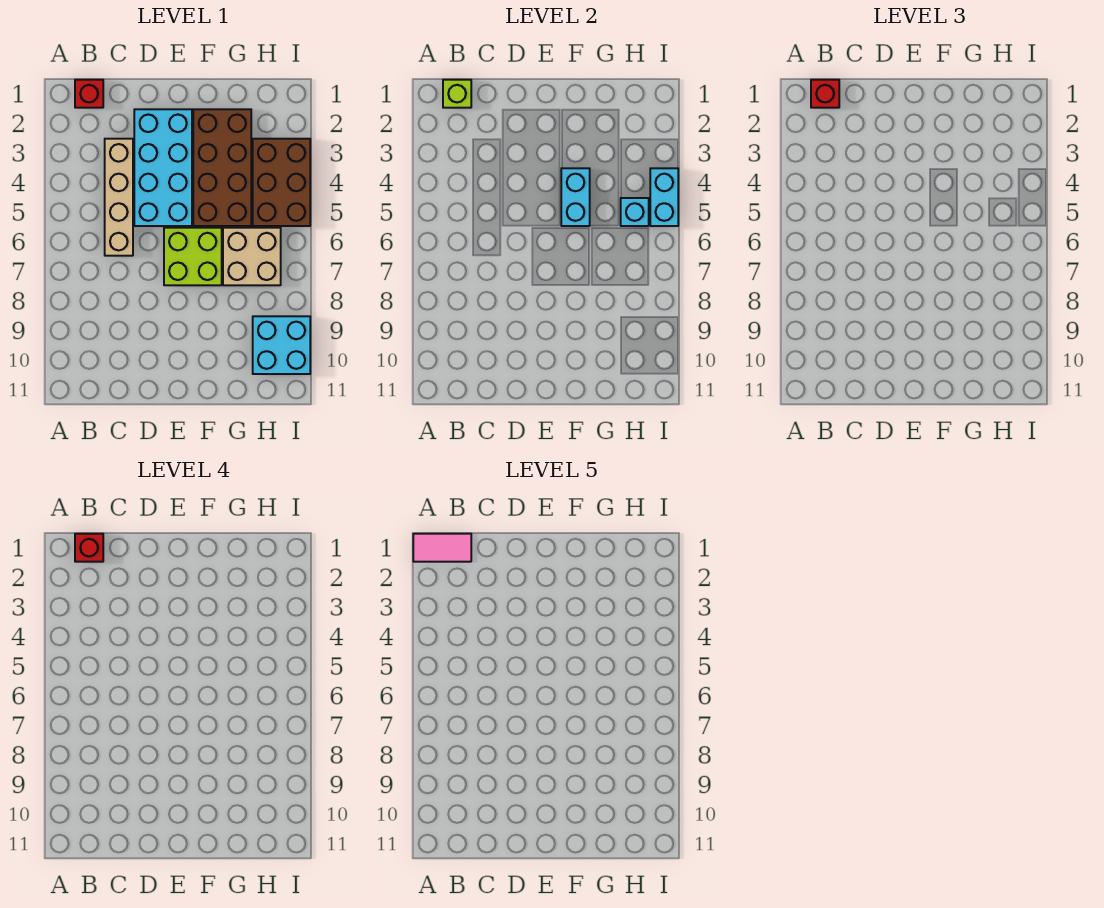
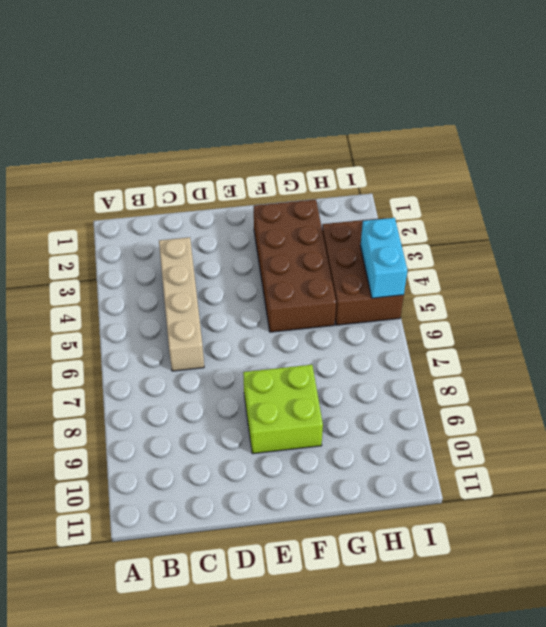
lime brick E8:F9 level 1 -> lime brick E6:F7 level 1
none -> red brick B1 level 1
none -> cyan brick D2:E5 level 1
none -> tan brick G6:H7 level 1

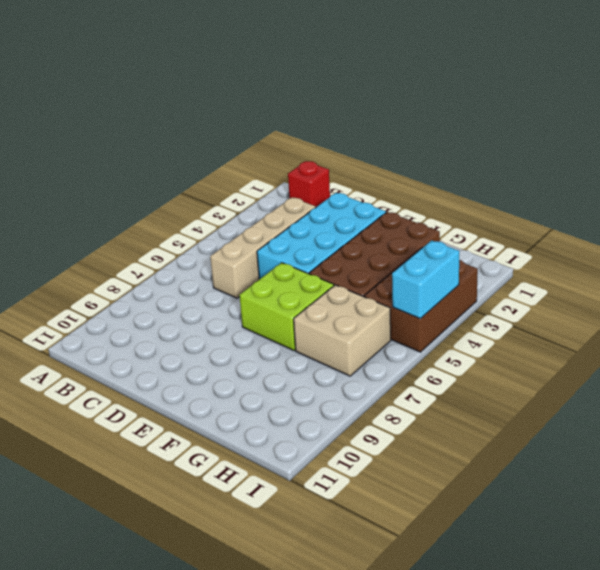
none -> cyan brick H9:I10 level 1
none -> lime brick B1 level 2
none -> cyan brick F4:F5 level 2

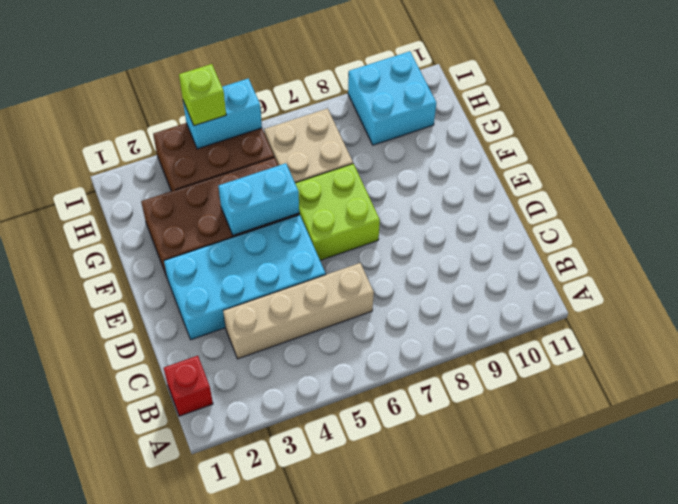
lime brick I4 level 3 -> lime brick B1 level 2
none -> cyan brick H5 level 2
none -> red brick B1 level 3
none -> red brick B1 level 4

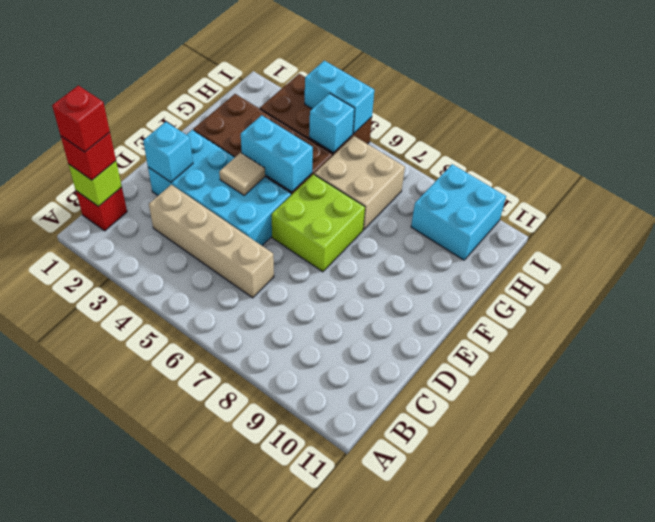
cyan brick D2 level 2 -> none
tan tile E4 level 2 -> none
none -> pink tile A1:B1 level 5

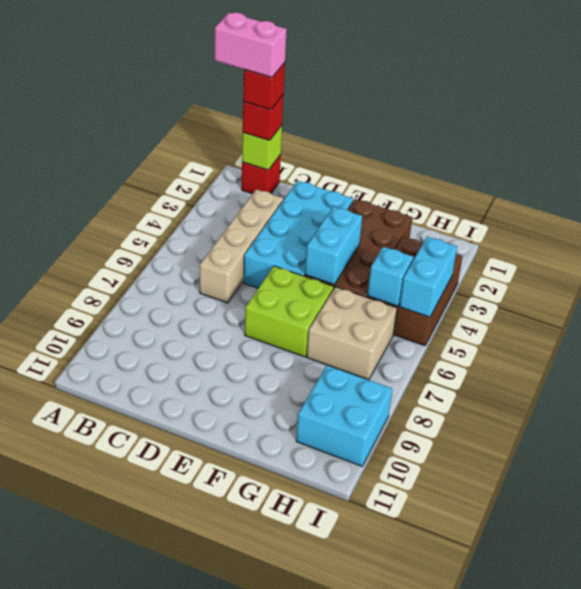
pink brick A1:B1 level 5 -> pink tile A1:B1 level 5

